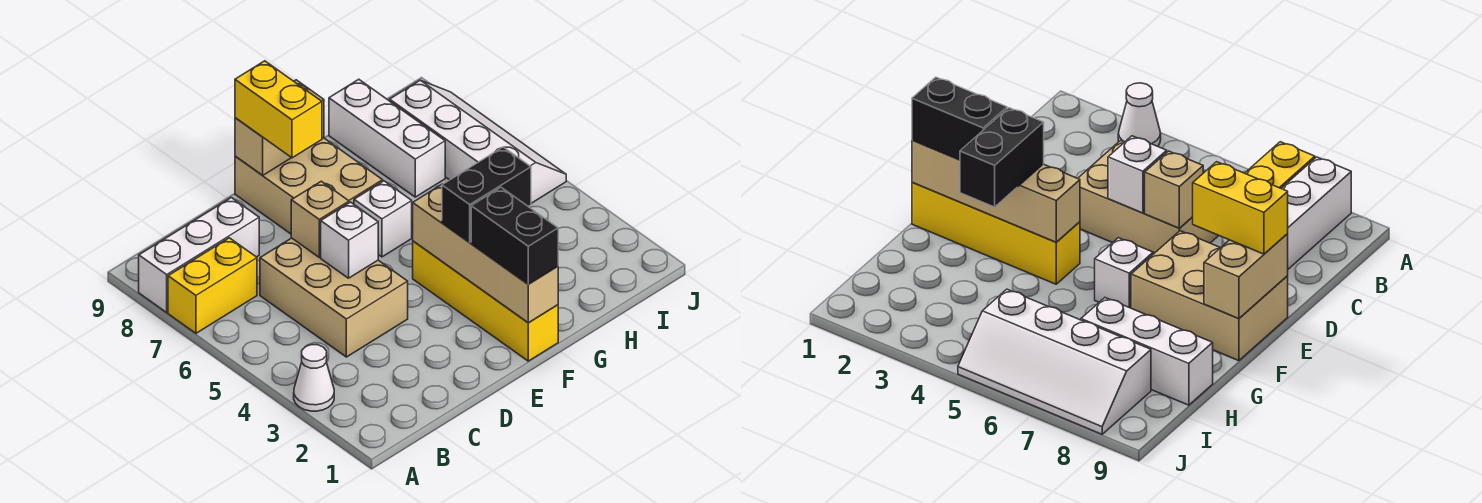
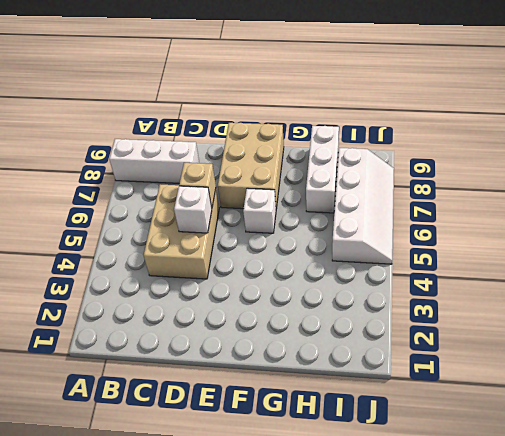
none -> white cone A3 level 1
none -> yellow brick A7:B7 level 1
none -> yellow brick F1:F4 level 1

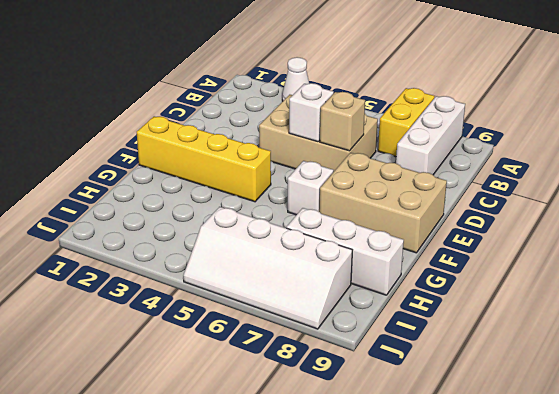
none -> tan brick E9:F9 level 2
none -> tan brick F1:F4 level 2
none -> yellow brick E8:E9 level 3

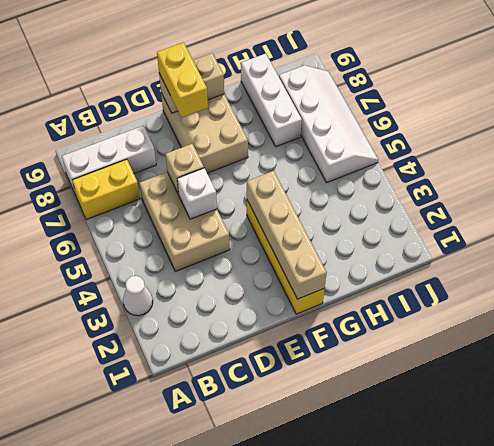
none -> white brick F6 level 1
none -> black brick F1:F2 level 3
none -> black brick F3:G3 level 3

